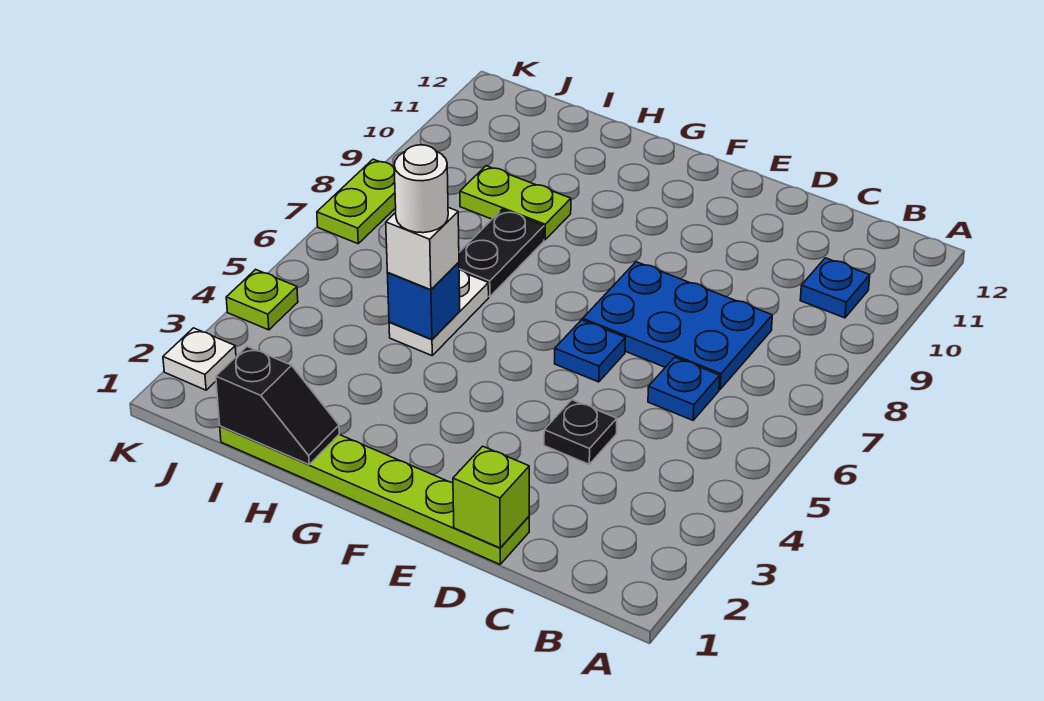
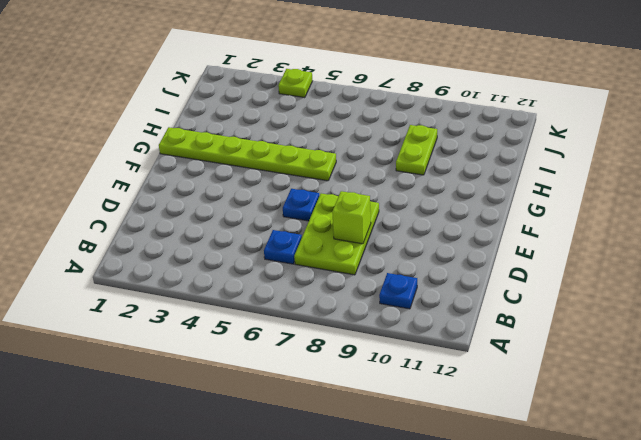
lime plate C7:E8 level 1 -> blue plate C7:E8 level 1
lime brick D8 level 2 -> lime brick D1 level 2
lime plate G1:G6 level 1 -> lime plate D1:I1 level 1
none -> black plate D4 level 1
none -> white plate H5:H6 level 1
none -> black plate H7:H8 level 1

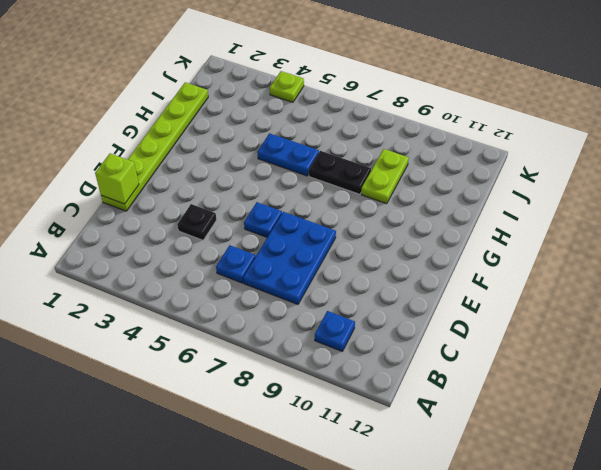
blue plate H5:H6 level 1 -> white plate H5:H6 level 1
none -> white plate K2 level 1
none -> lime plate K7:K8 level 1
none -> black slope H1:I1 level 2 top I

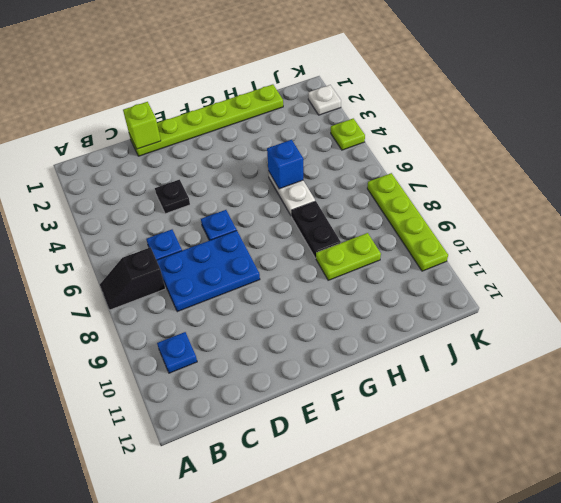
black slope A7:B7 level 1 top B -> black slope H1:I1 level 2 top I
lime plate K7:K10 level 1 -> lime plate K7:K8 level 1
none -> white brick H5 level 3
none -> white round brick H5 level 4

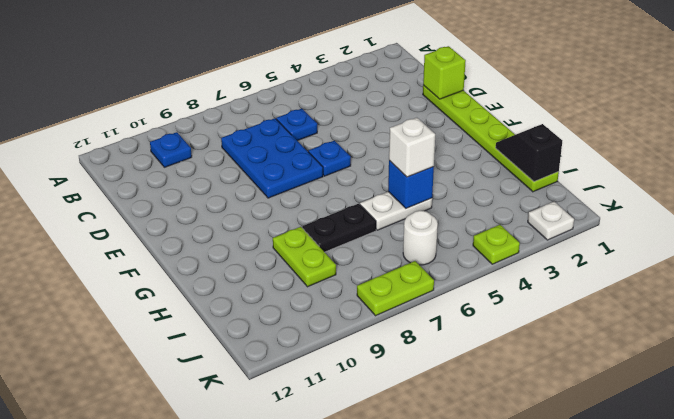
white round brick J6 level 1 -> white round brick H5 level 4
none -> black plate D4 level 1

